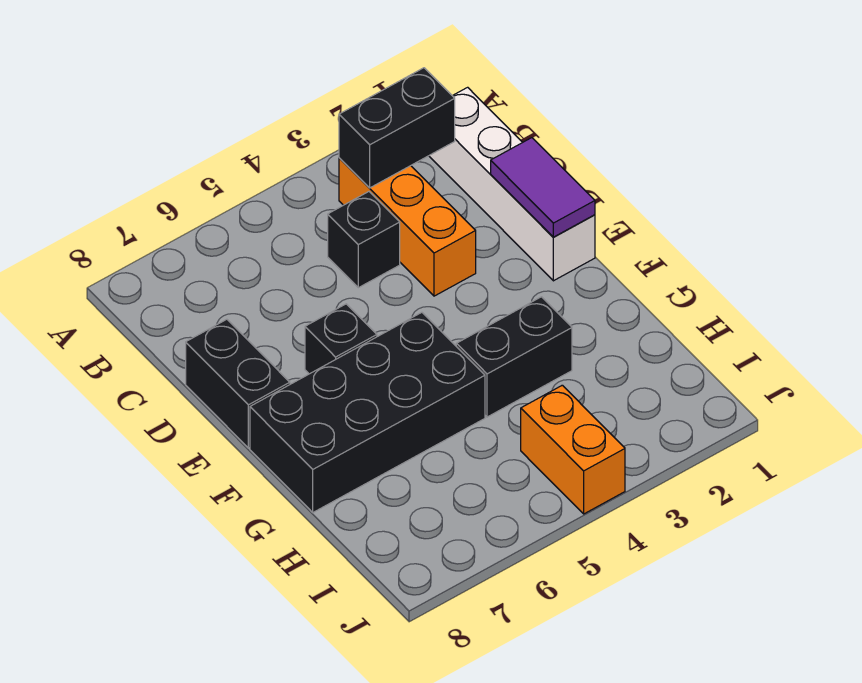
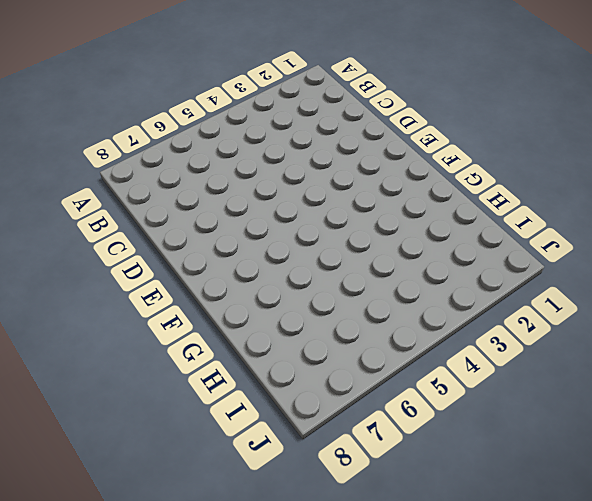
none -> white brick B1:E1 level 1
none -> orange brick B3:D3 level 1

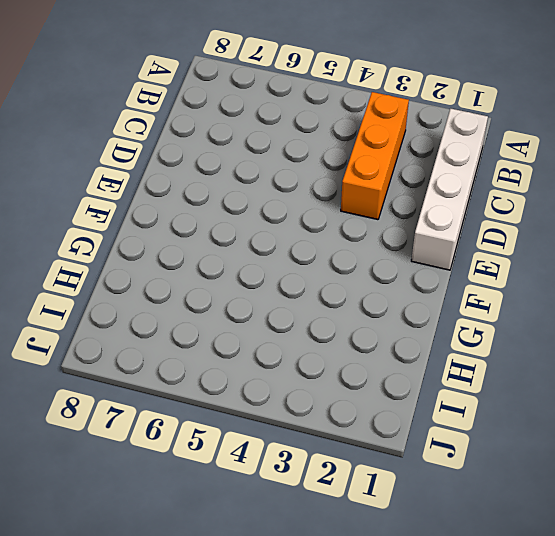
none -> black brick C4 level 1
none -> black brick D8:E8 level 1

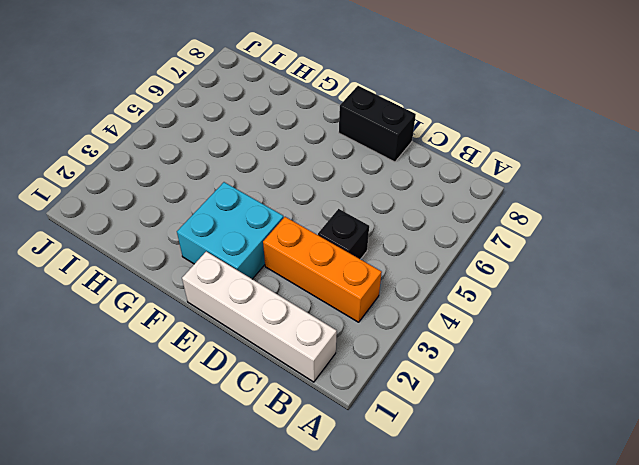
cyan brick E2:F3 level 1 -> none
none -> black brick E6 level 1
none -> black brick F5:G8 level 1

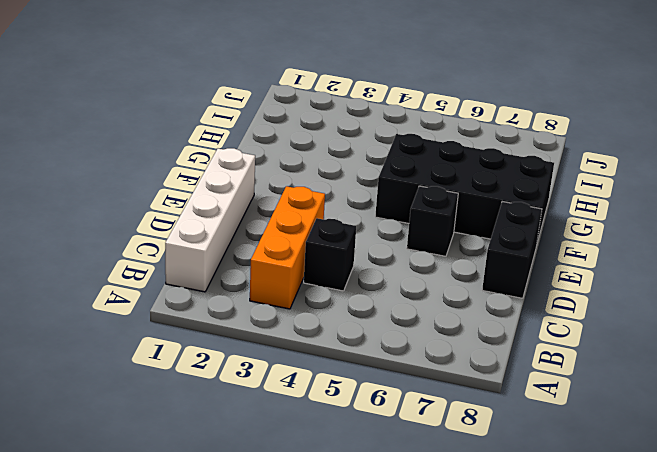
none -> black brick G3:G4 level 1
none -> orange brick I4:J4 level 1

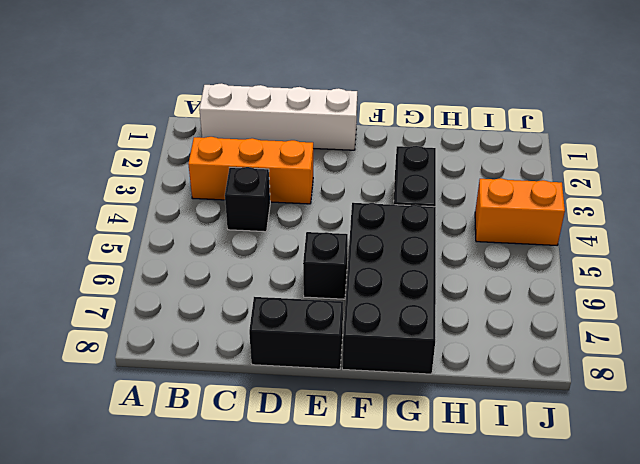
none -> black brick B2:B3 level 2
none -> purple tile D1:E1 level 2

